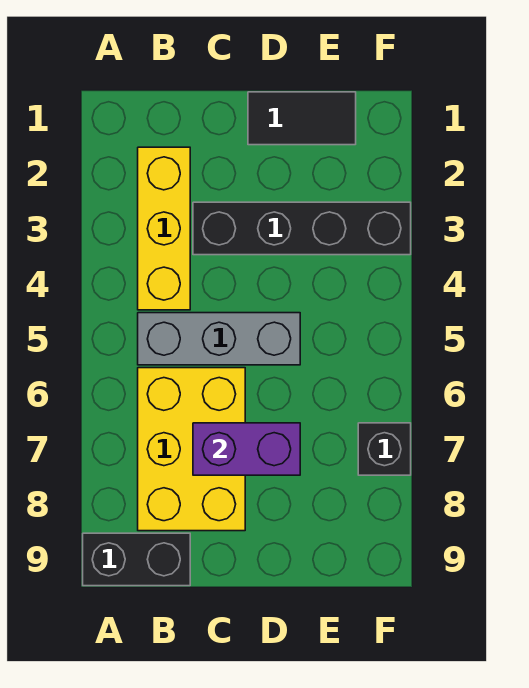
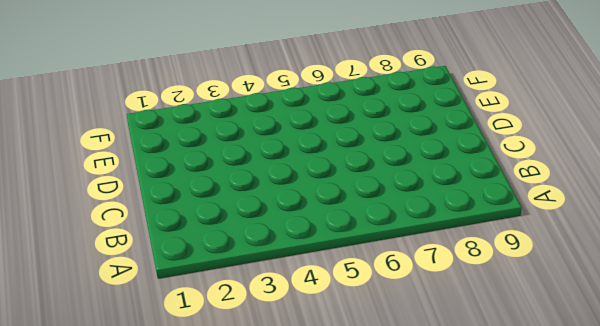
none -> black brick A9:B9 level 1
none -> yellow brick B2:B4 level 1

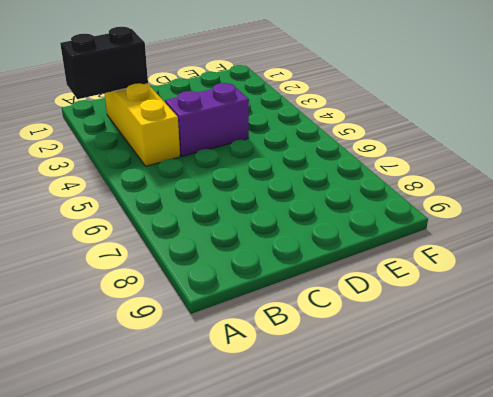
black brick A2:B2 level 2 -> black brick A9:B9 level 1
purple brick C4:D4 level 1 -> purple brick C7:D7 level 2
none -> grey brick B5:D5 level 1
none -> yellow brick B6:C8 level 1

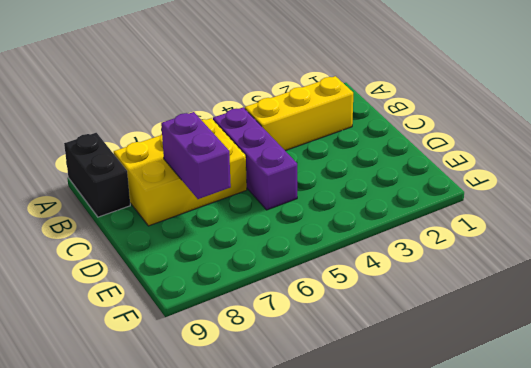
purple brick B5:D5 level 1 -> grey brick B5:D5 level 1
none -> black brick C3:F3 level 1
none -> black tile D1:E1 level 1

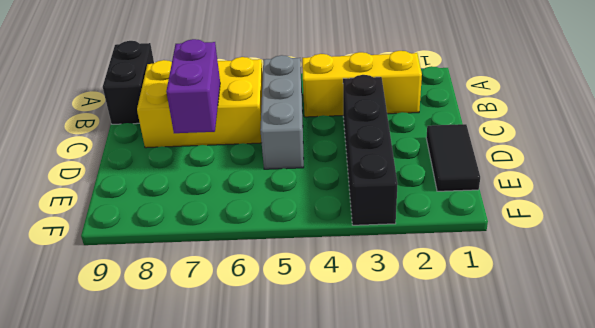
none -> black brick F7 level 1

